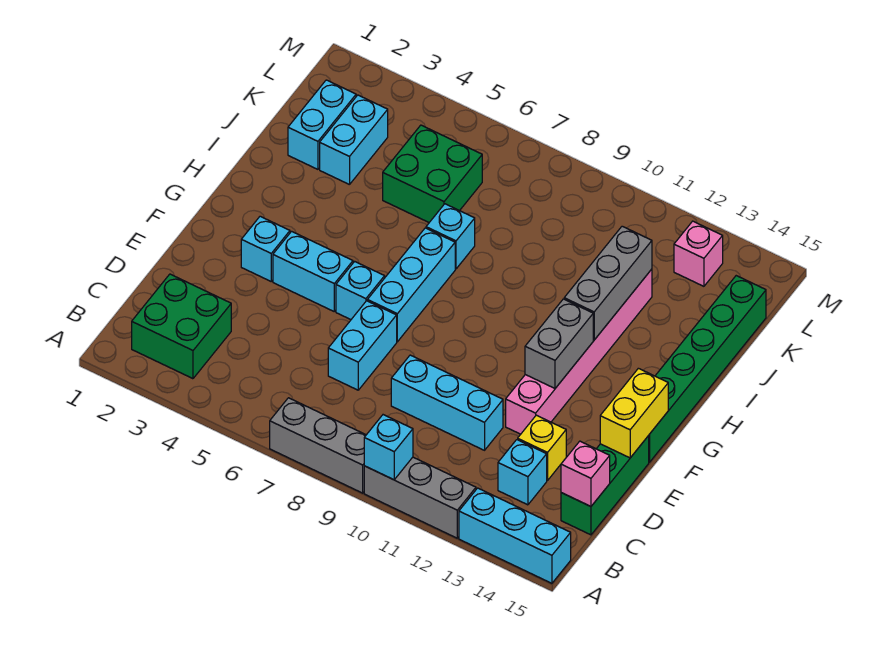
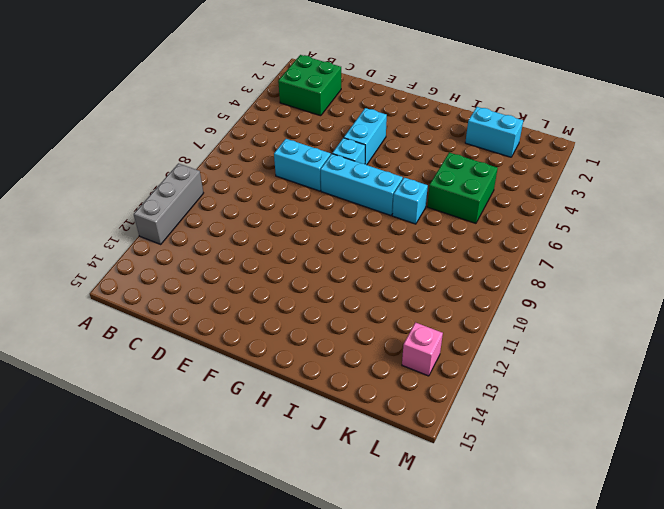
none -> grey brick A7:A9 level 1
none -> cyan brick A13:A15 level 1
none -> cyan brick C13 level 1

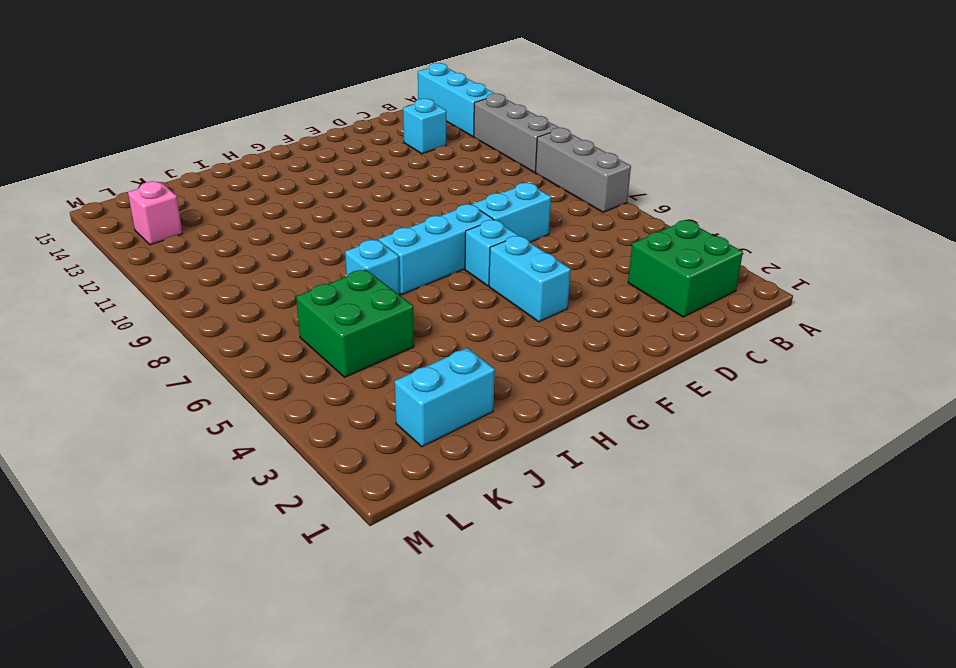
none -> green brick C15:E15 level 1
none -> cyan brick D9:D11 level 1
none -> yellow brick D13 level 1

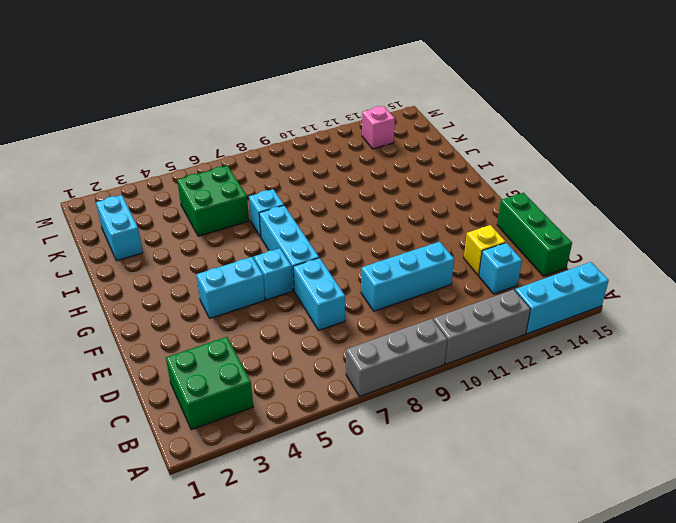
none -> pink brick E12:J12 level 1
none -> cyan brick F3 level 1
none -> green brick F15:K15 level 1

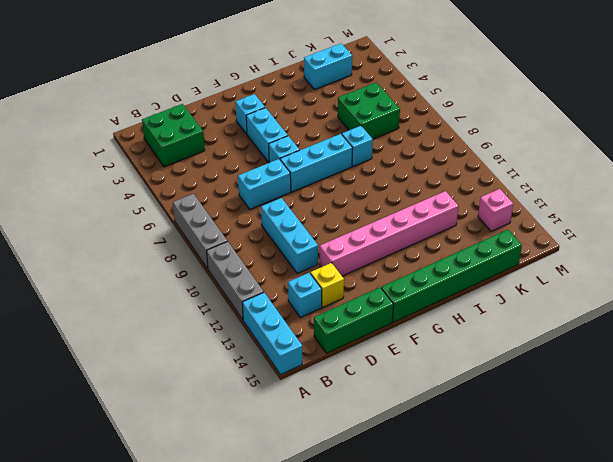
none -> cyan brick J3:K3 level 1
none -> cyan brick A10 level 2
none -> pink brick C15 level 2

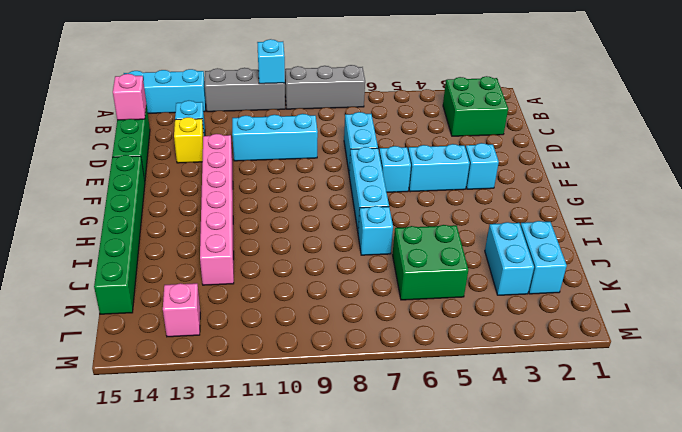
none -> yellow brick E15:F15 level 2
none -> grey brick F12:G12 level 2
none -> grey brick H12:J12 level 2

